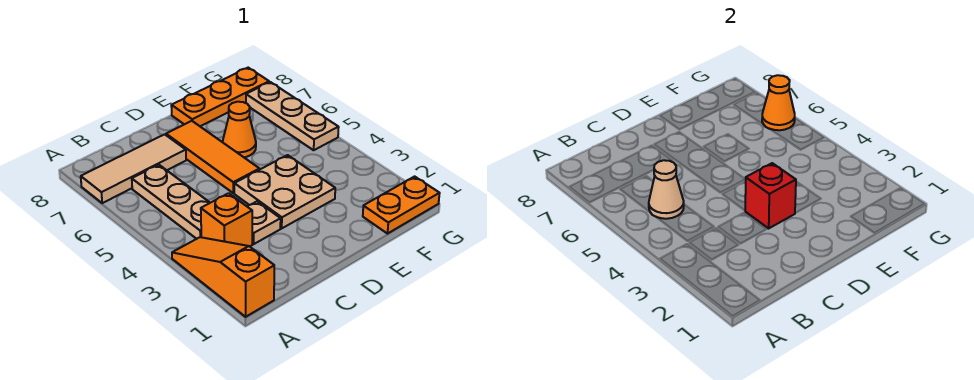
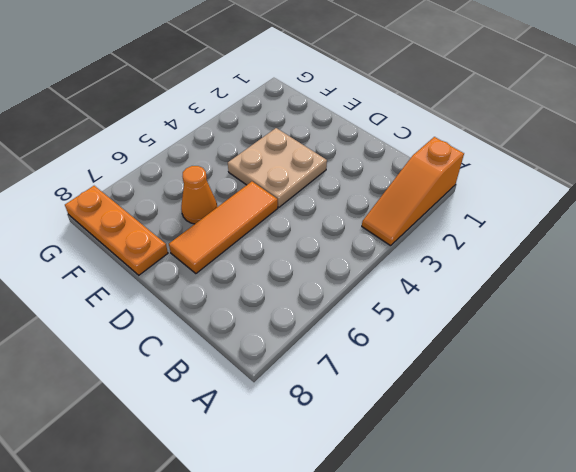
none -> tan tile A7:C7 level 1
none -> orange brick B3 level 1
none -> tan plate B4:B6 level 1

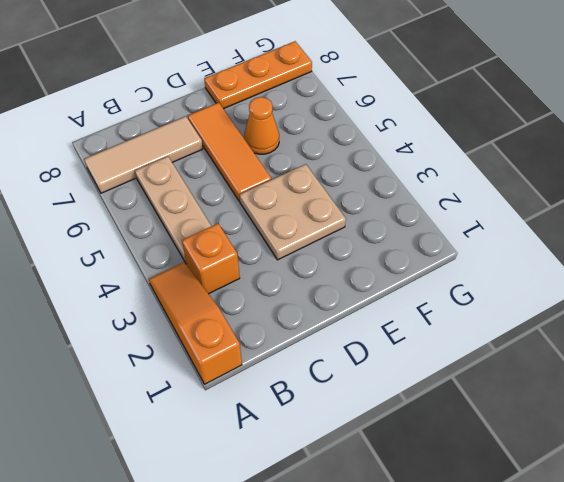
none -> tan plate C3 level 1
none -> orange plate F1:G1 level 1
none -> tan plate G5:G7 level 1

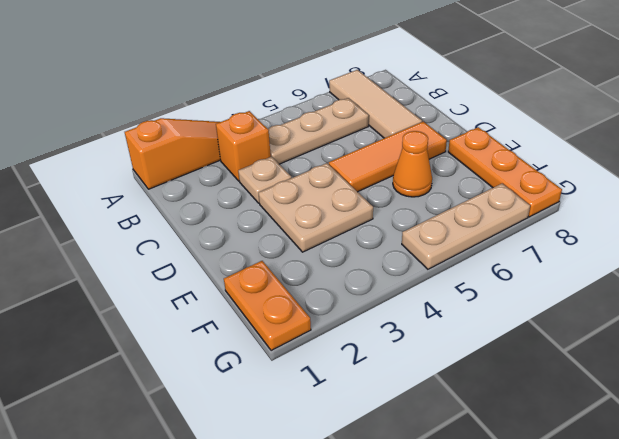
none -> tan cone B5 level 2
none -> red brick D3 level 2
none -> orange cone G6 level 2

